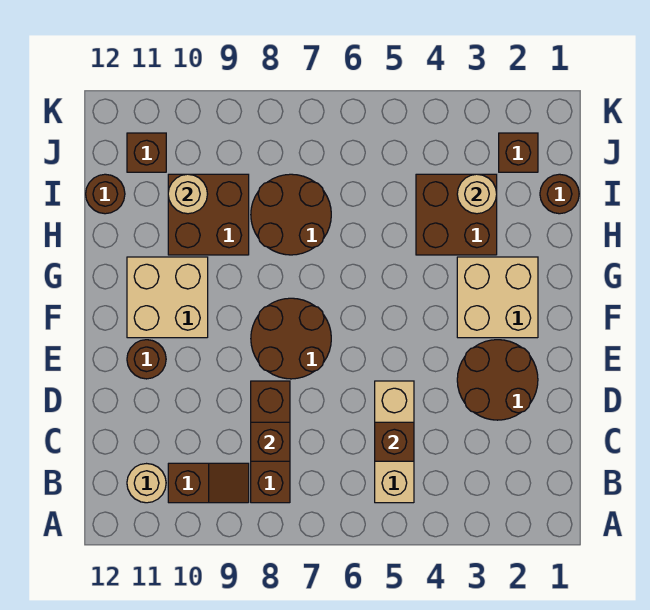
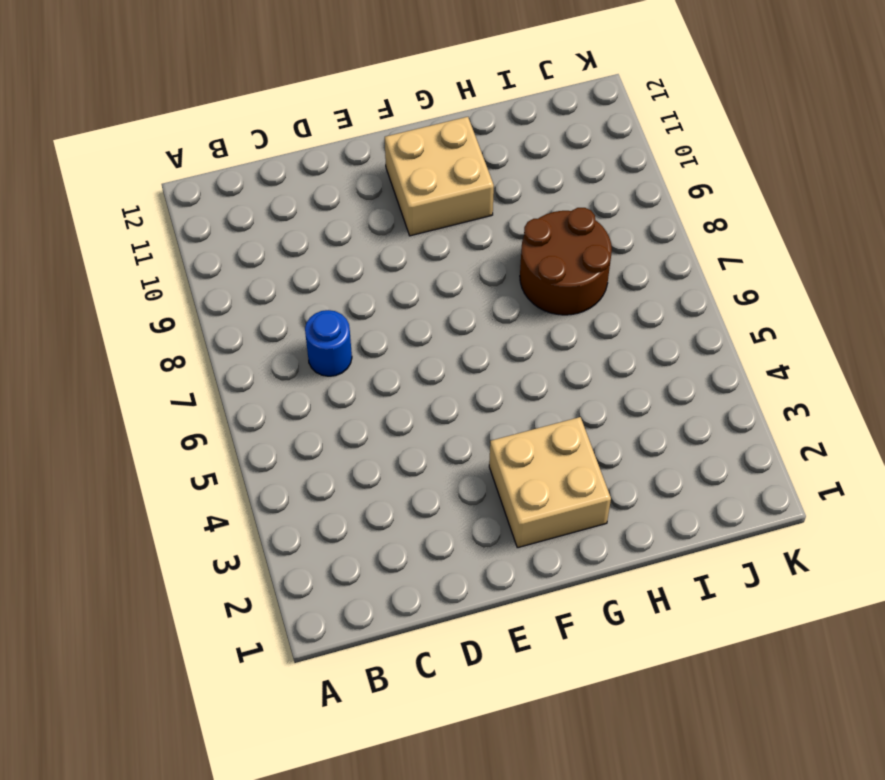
blue round brick C7 level 1 -> none
none -> tan brick B5:D5 level 1
none -> brown brick B8:D8 level 1
none -> brown slope B9:B10 level 1 top 10

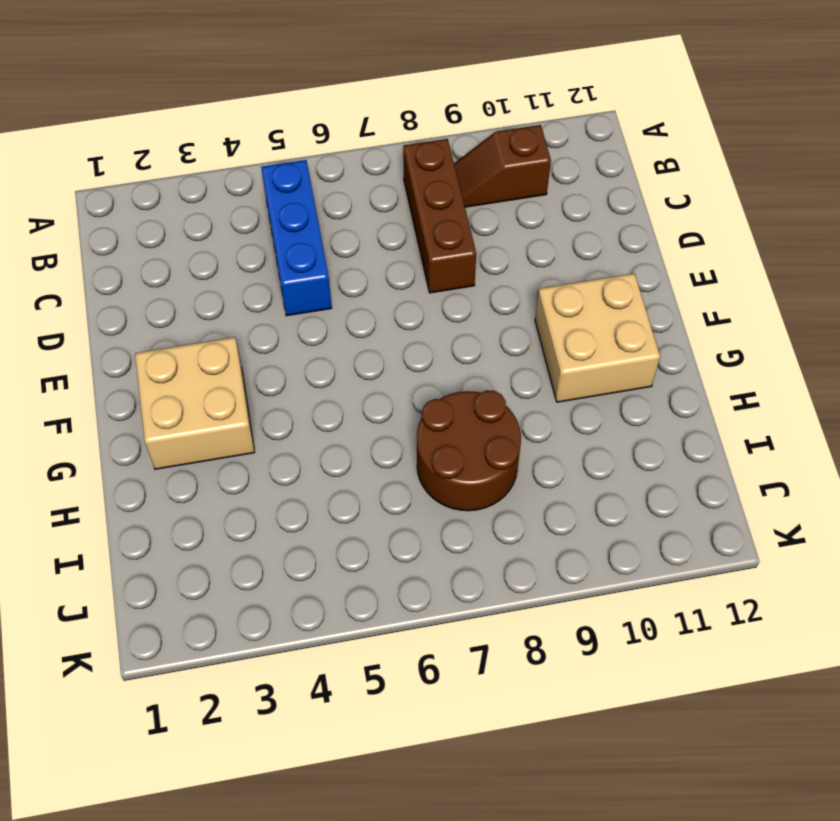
blue brick B5:D5 level 1 -> tan brick B5:D5 level 1
none -> tan round brick B11 level 1
none -> brown round brick D2:E3 level 1
none -> brown round brick E7:F8 level 1

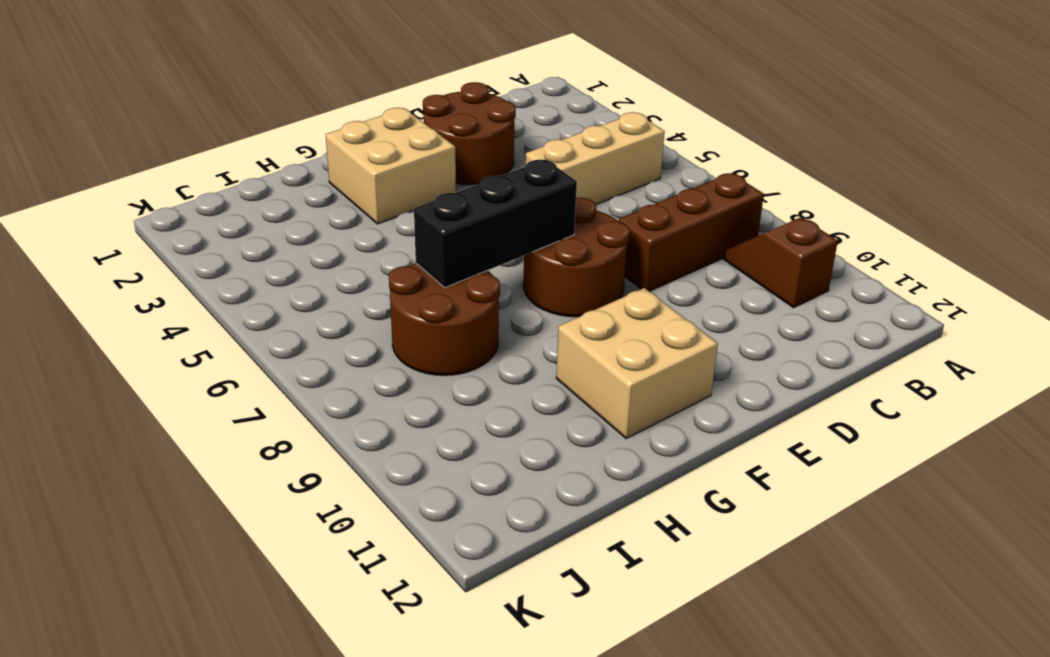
black brick F7:H7 level 2 -> none
none -> tan round brick B11 level 1
none -> brown round brick E11 level 1
none -> brown brick H3:I4 level 1

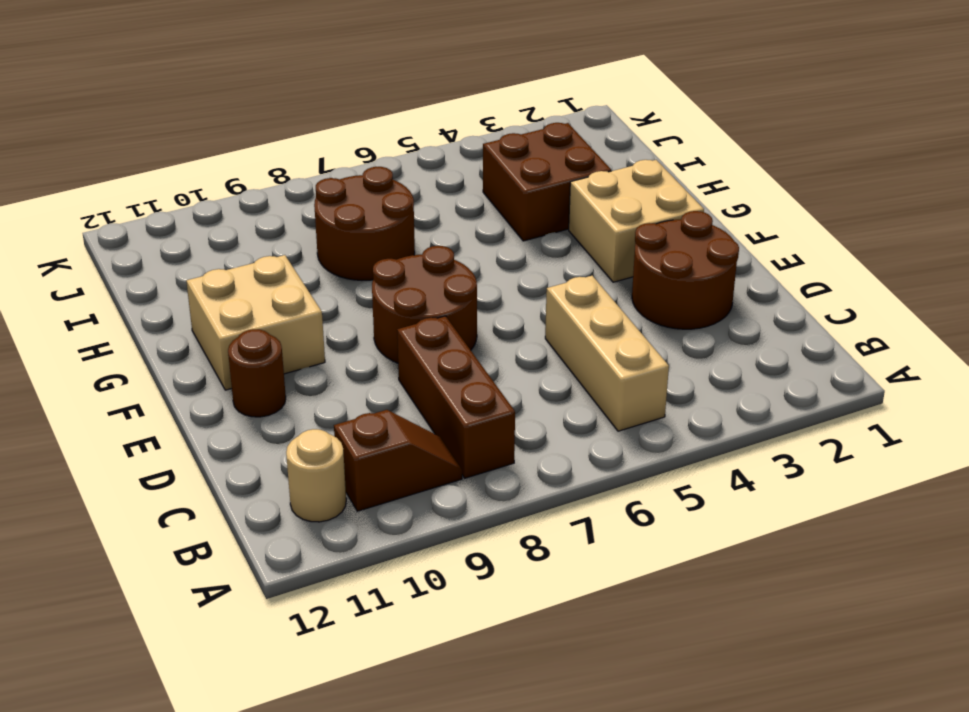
none -> brown brick H9:I10 level 1
none -> brown round brick I1 level 1
none -> brown round brick I12 level 1

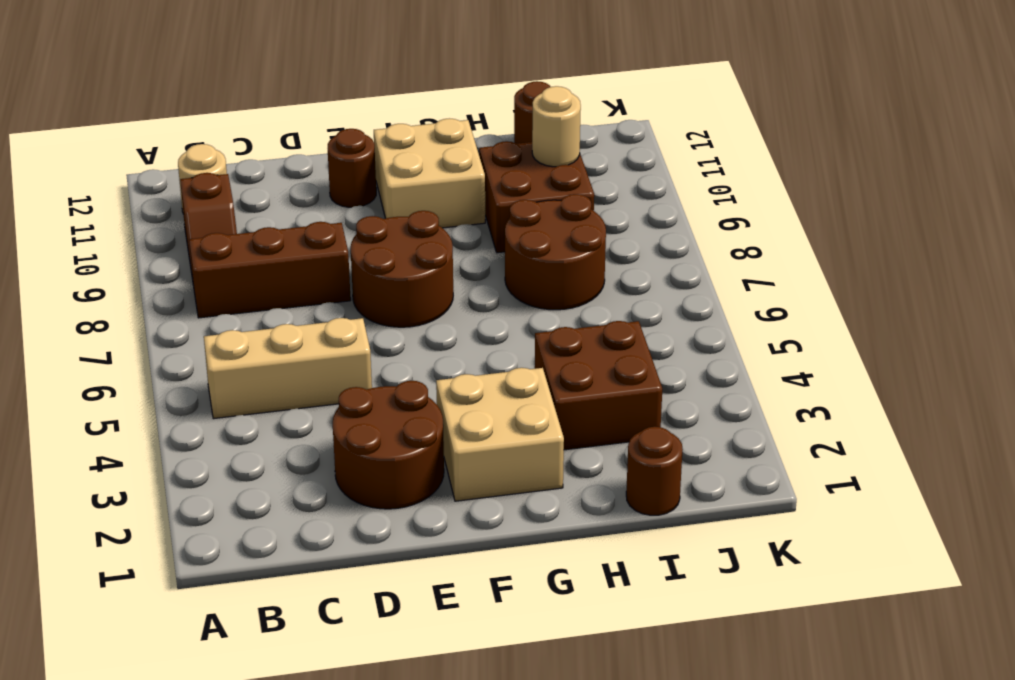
none -> brown brick J2 level 1
none -> brown brick J11 level 1
none -> brown brick C5 level 2

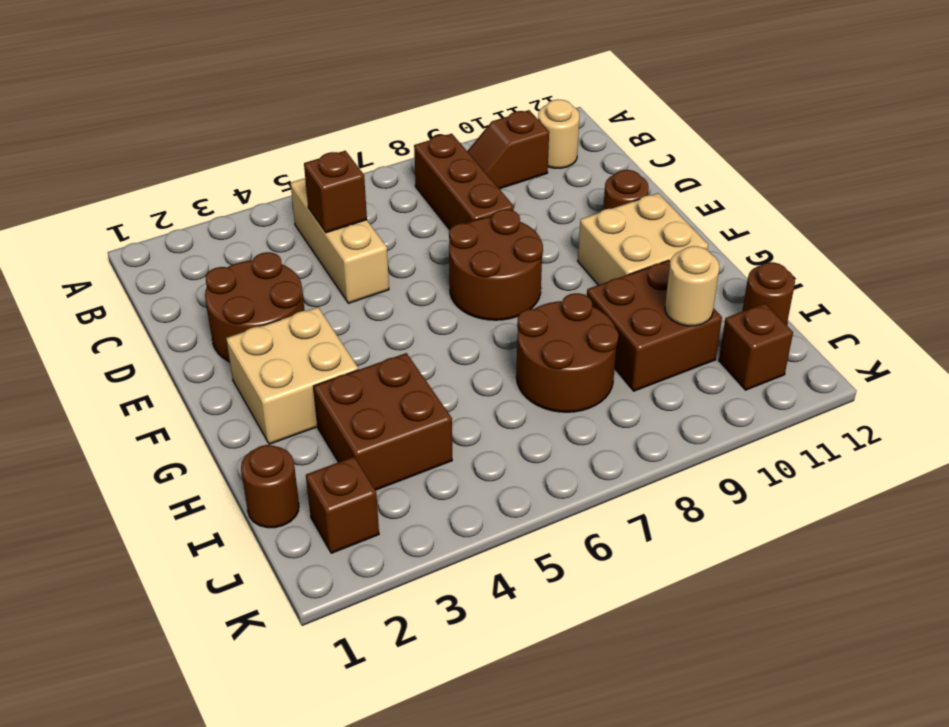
none -> brown brick C8 level 2
none -> tan round brick I3 level 2

